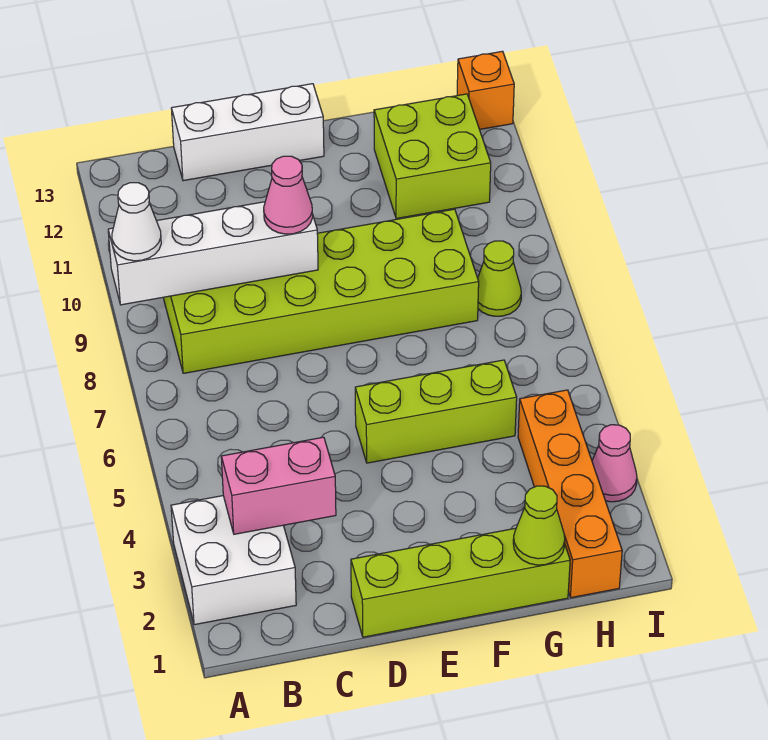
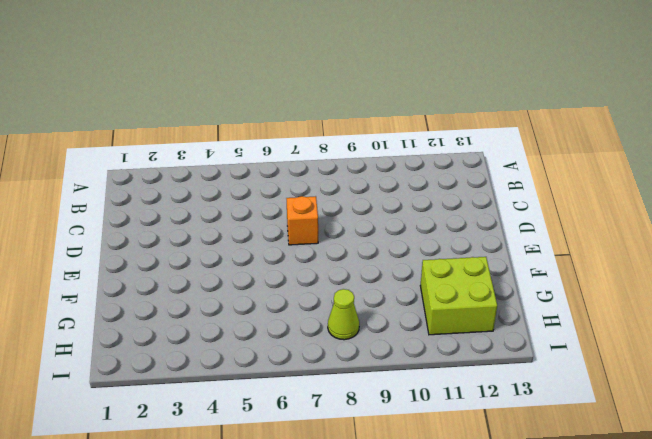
orange brick D7 level 1 -> orange brick I13 level 1
none -> white brick A2:B3 level 1
none -> lime brick B8:G9 level 1
none -> white brick C13:E13 level 1

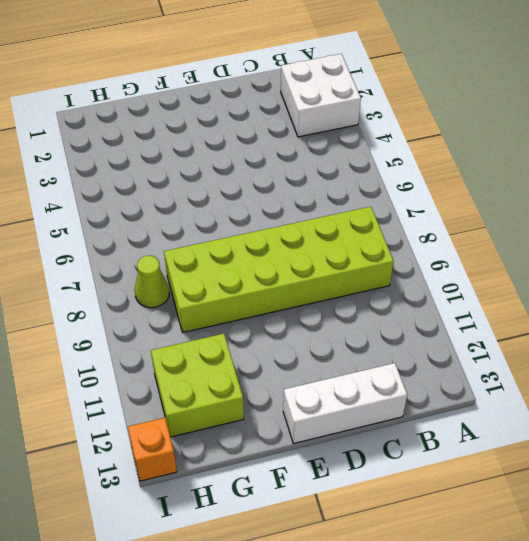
none -> lime brick D1:G1 level 1
none -> lime brick E5:G5 level 1
none -> orange brick H1:H4 level 1

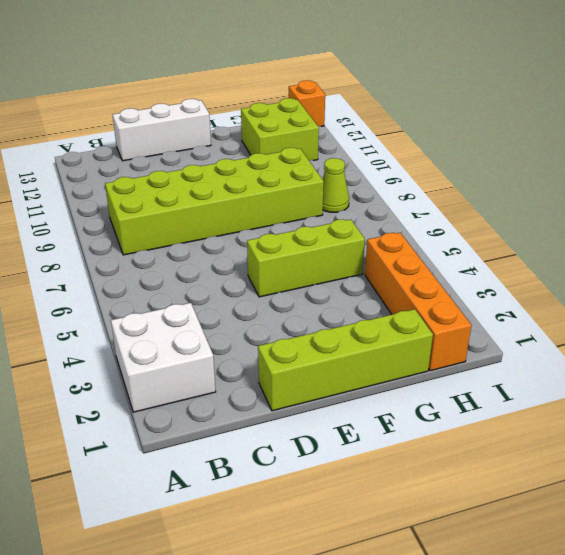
none -> pink cone I3 level 1
none -> white brick A9:D9 level 2
none -> pink brick B3:C3 level 2

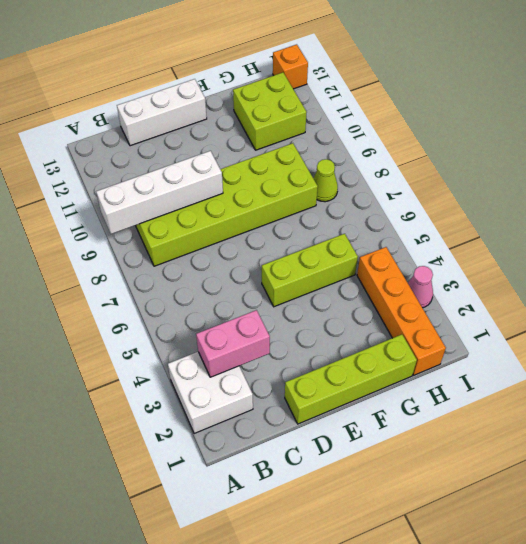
none -> lime cone G1 level 2
none -> white cone A9 level 3
none -> pink cone D9 level 3

